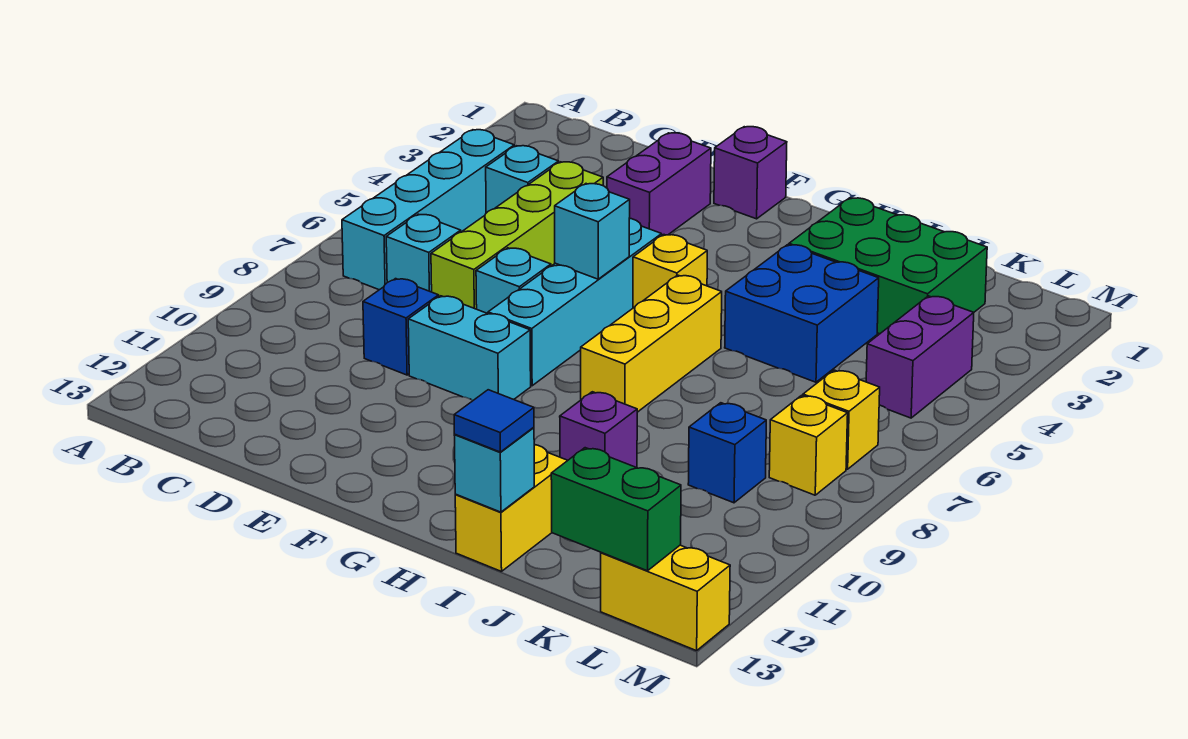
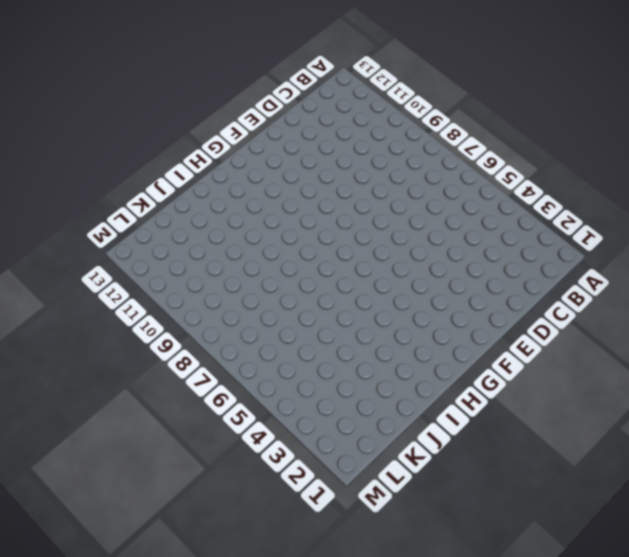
none -> cyan brick B4:B7 level 1
none -> cyan brick C4 level 1
none -> cyan brick C7 level 1

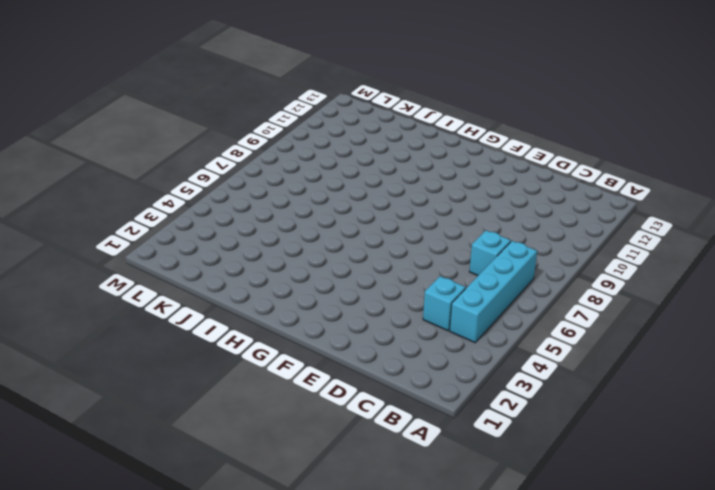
none -> lime brick D4:D7 level 1
none -> blue brick D9 level 1
none -> purple brick E2:E3 level 1

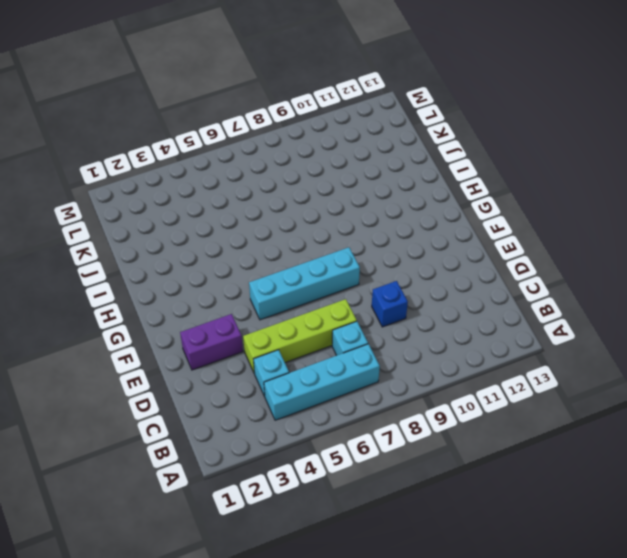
none -> cyan brick E7 level 1
none -> cyan brick E9:F9 level 1
none -> purple brick F1 level 1

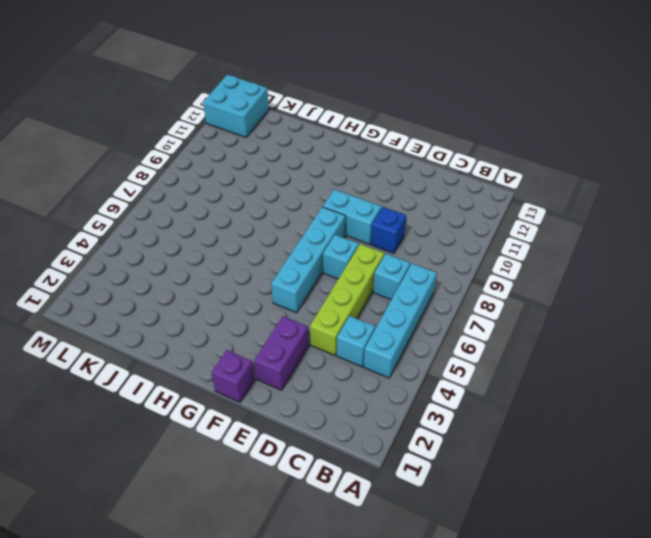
cyan brick L12:M13 level 1 -> yellow brick L13:M13 level 1
none -> yellow brick G5 level 1
none -> yellow brick H6:H8 level 1
none -> green brick I2:K3 level 1

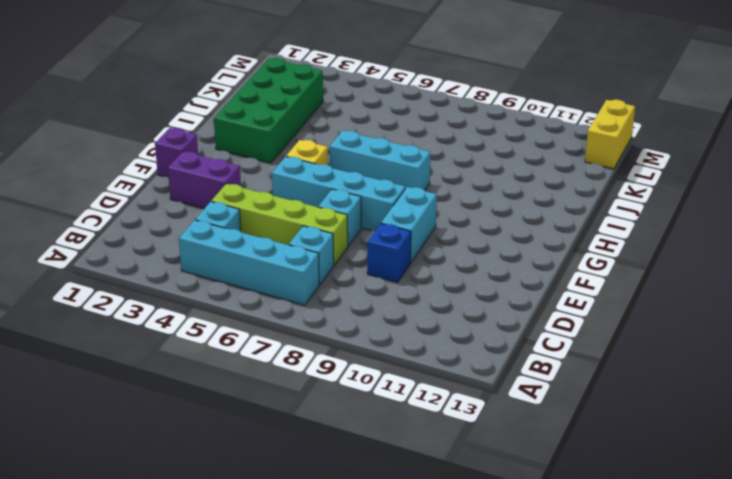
green brick H2:K3 level 1 -> green brick I2:K3 level 1
cyan brick H6:H8 level 1 -> yellow brick H6:H8 level 1
none -> blue brick I4:J5 level 1
none -> purple brick I10 level 1
none -> yellow brick I12:I13 level 1

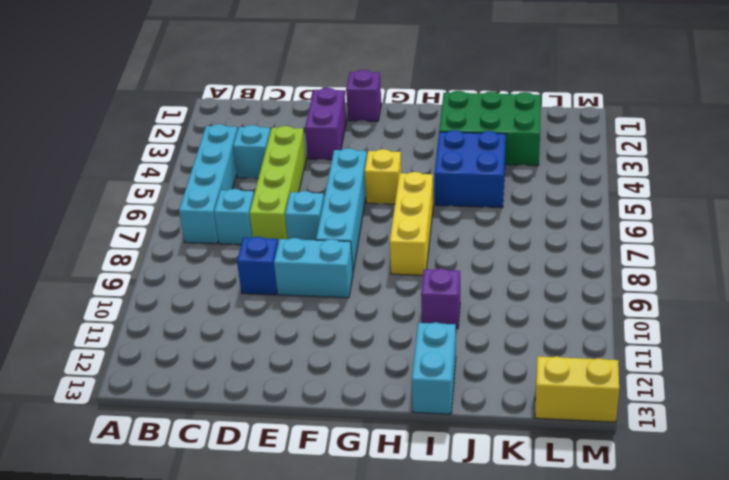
cyan brick I12:I13 level 1 -> yellow brick I12:I13 level 1
none -> blue brick K9 level 1
none -> purple brick L4:L5 level 1
none -> yellow brick L7 level 1

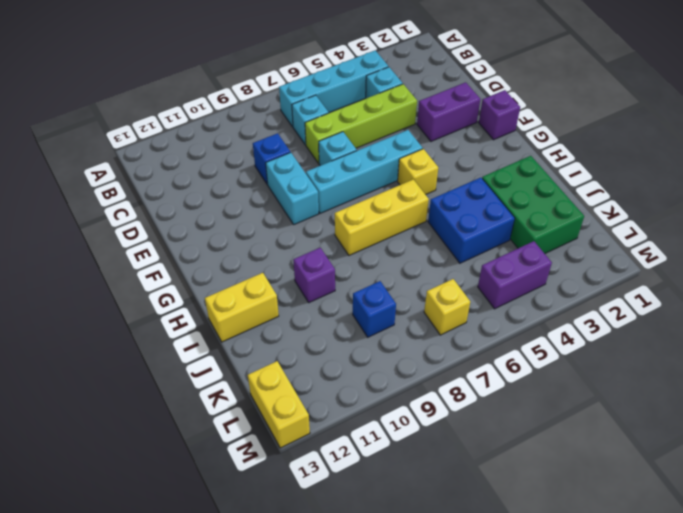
none -> yellow brick L8 level 1
none -> cyan brick F6 level 2
none -> cyan brick I13 level 2

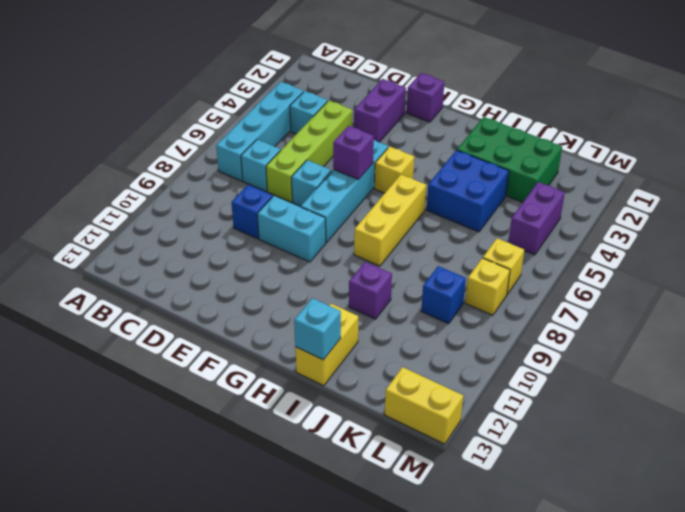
purple brick F6 level 2 -> cyan brick F6 level 2
none -> green brick K13:L13 level 2
none -> blue tile I13 level 3

